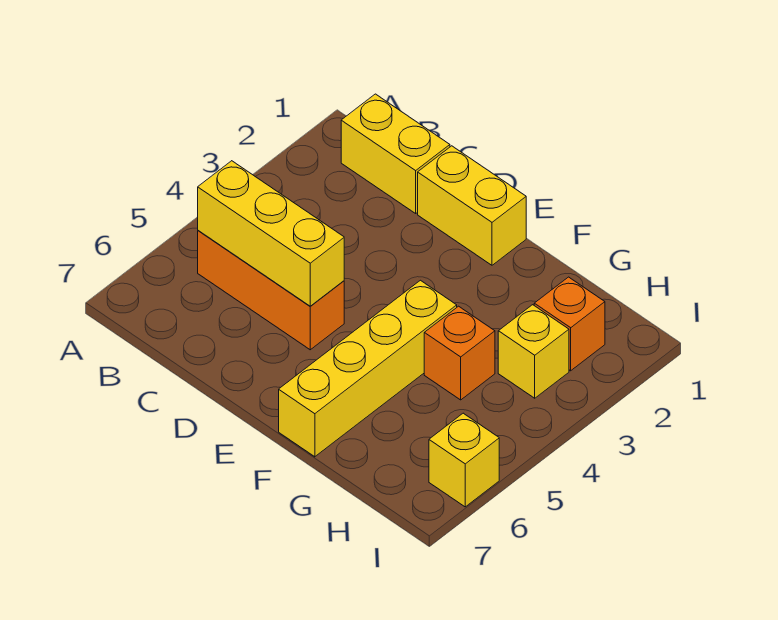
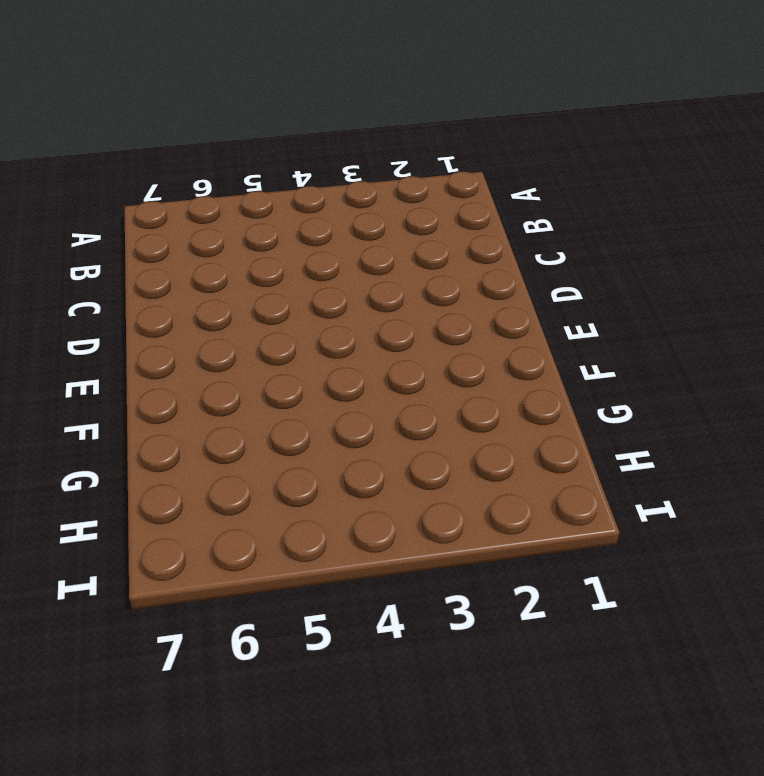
none -> yellow brick B1:C1 level 1
none -> orange brick B5:D5 level 1

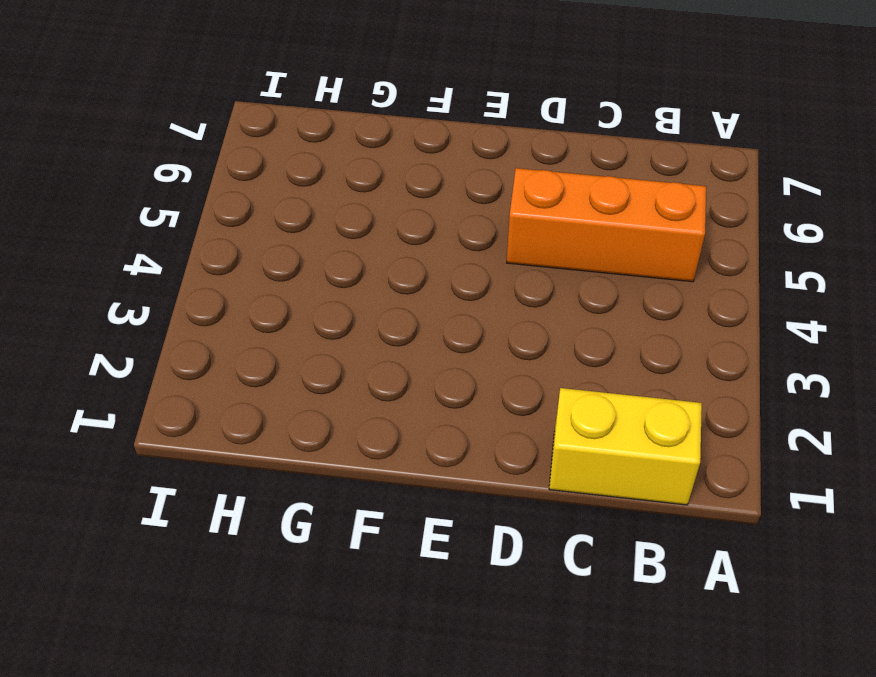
none -> yellow brick D1:E1 level 1
none -> yellow brick F4:F7 level 1

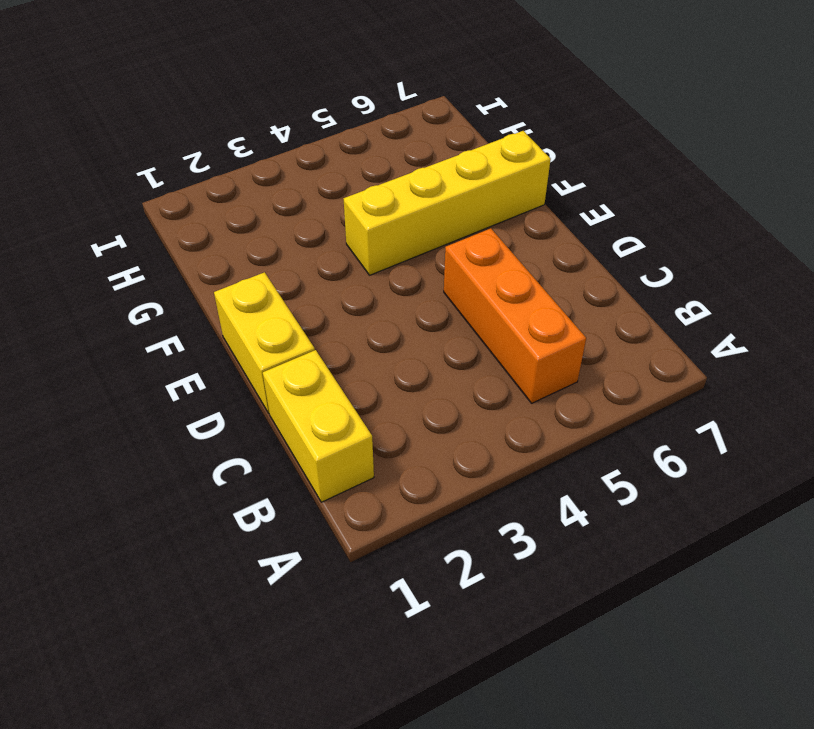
none -> orange brick G4 level 1
none -> orange brick H2 level 1

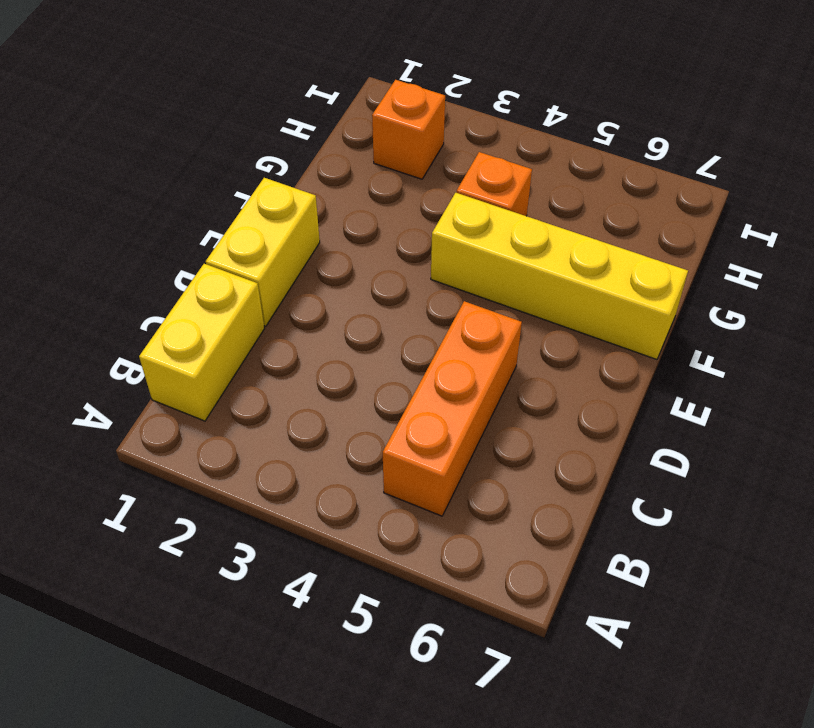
none -> yellow brick H3 level 1
none -> yellow brick I6 level 1

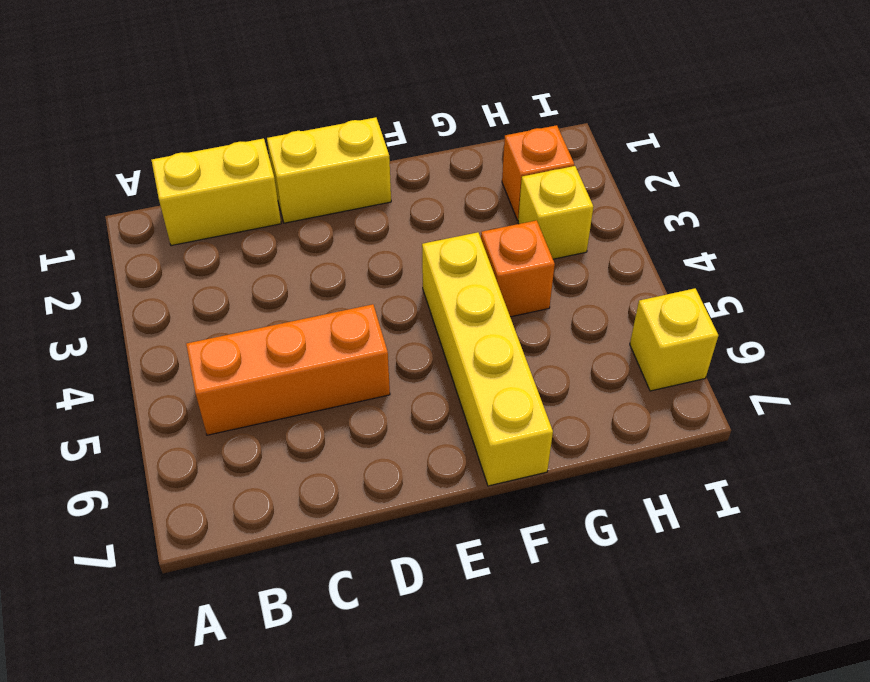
none -> yellow brick B5:D5 level 2

